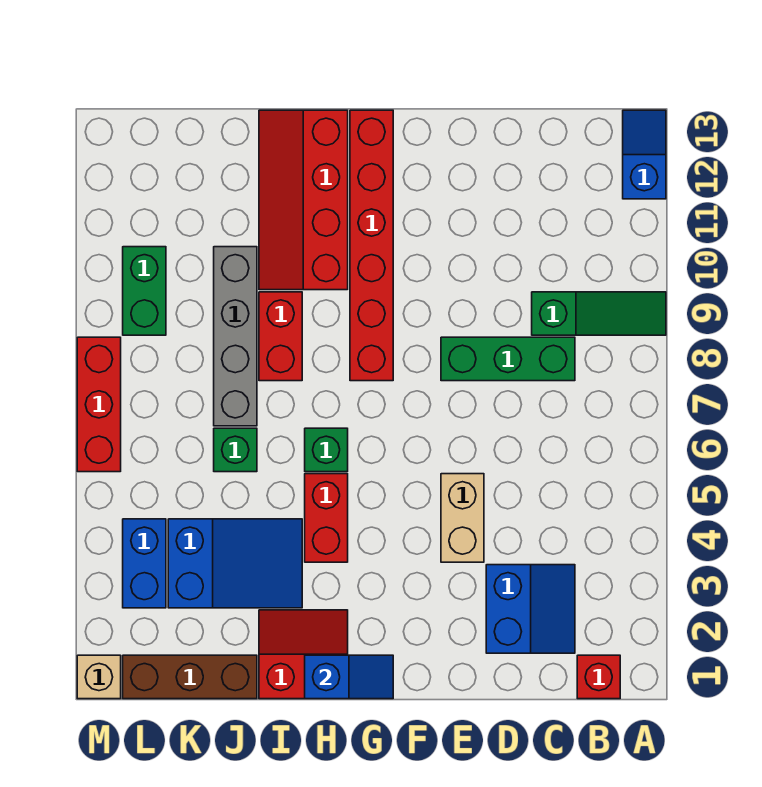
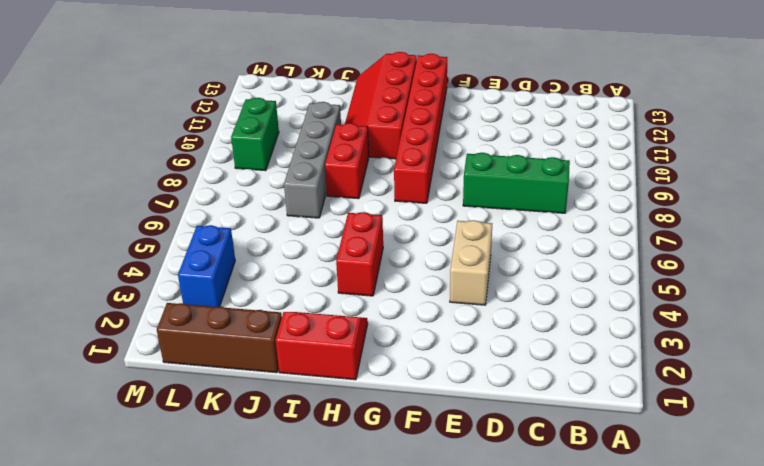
none -> green slope A9:C9 level 1 top C
none -> blue slope A12:A13 level 1 top 12
none -> red brick B1 level 1

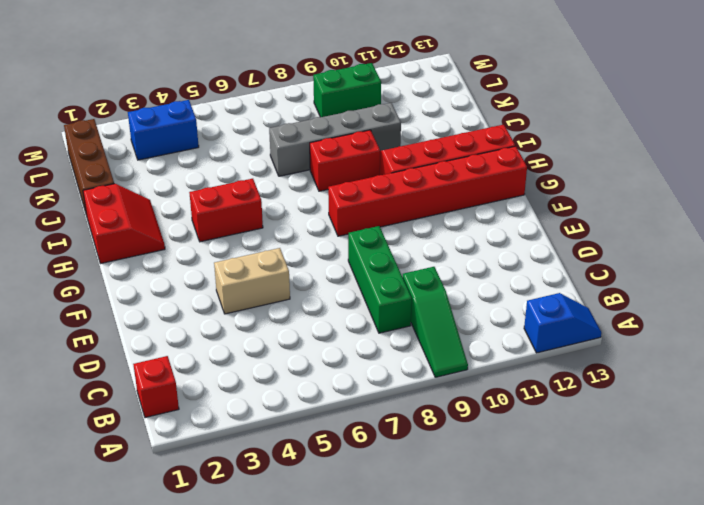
none -> blue slope C2:D3 level 1 top D
none -> green brick H6 level 1
none -> blue slope I3:K4 level 1 top K

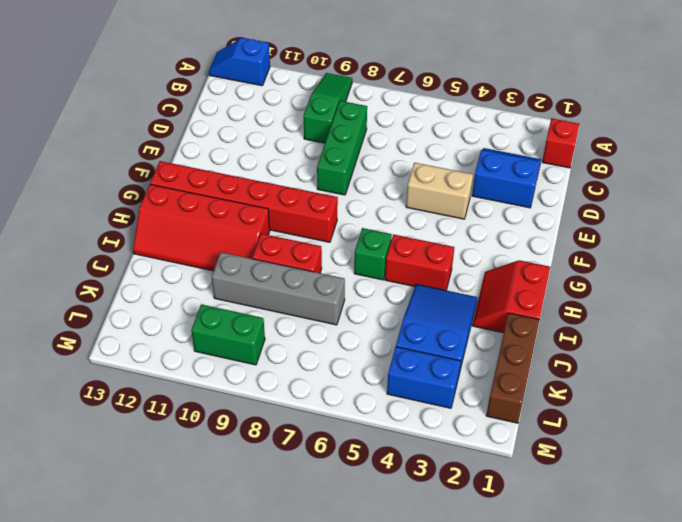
none -> green brick J6 level 1
none -> tan brick M1 level 1
none -> red brick M6:M8 level 1

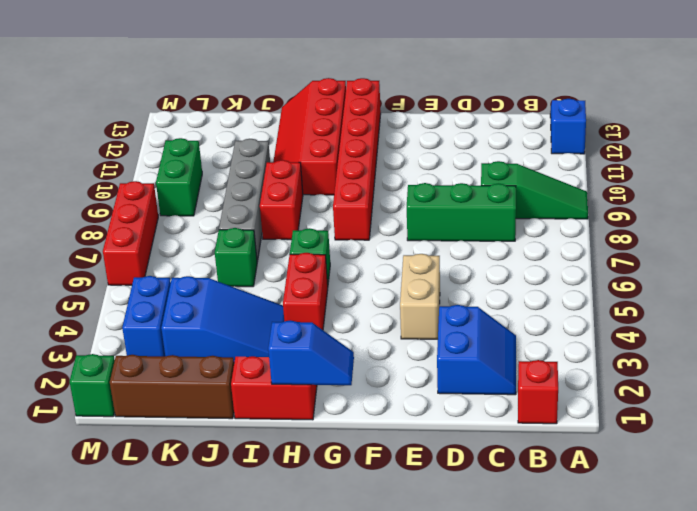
green brick M1 level 1 -> tan brick M1 level 1

